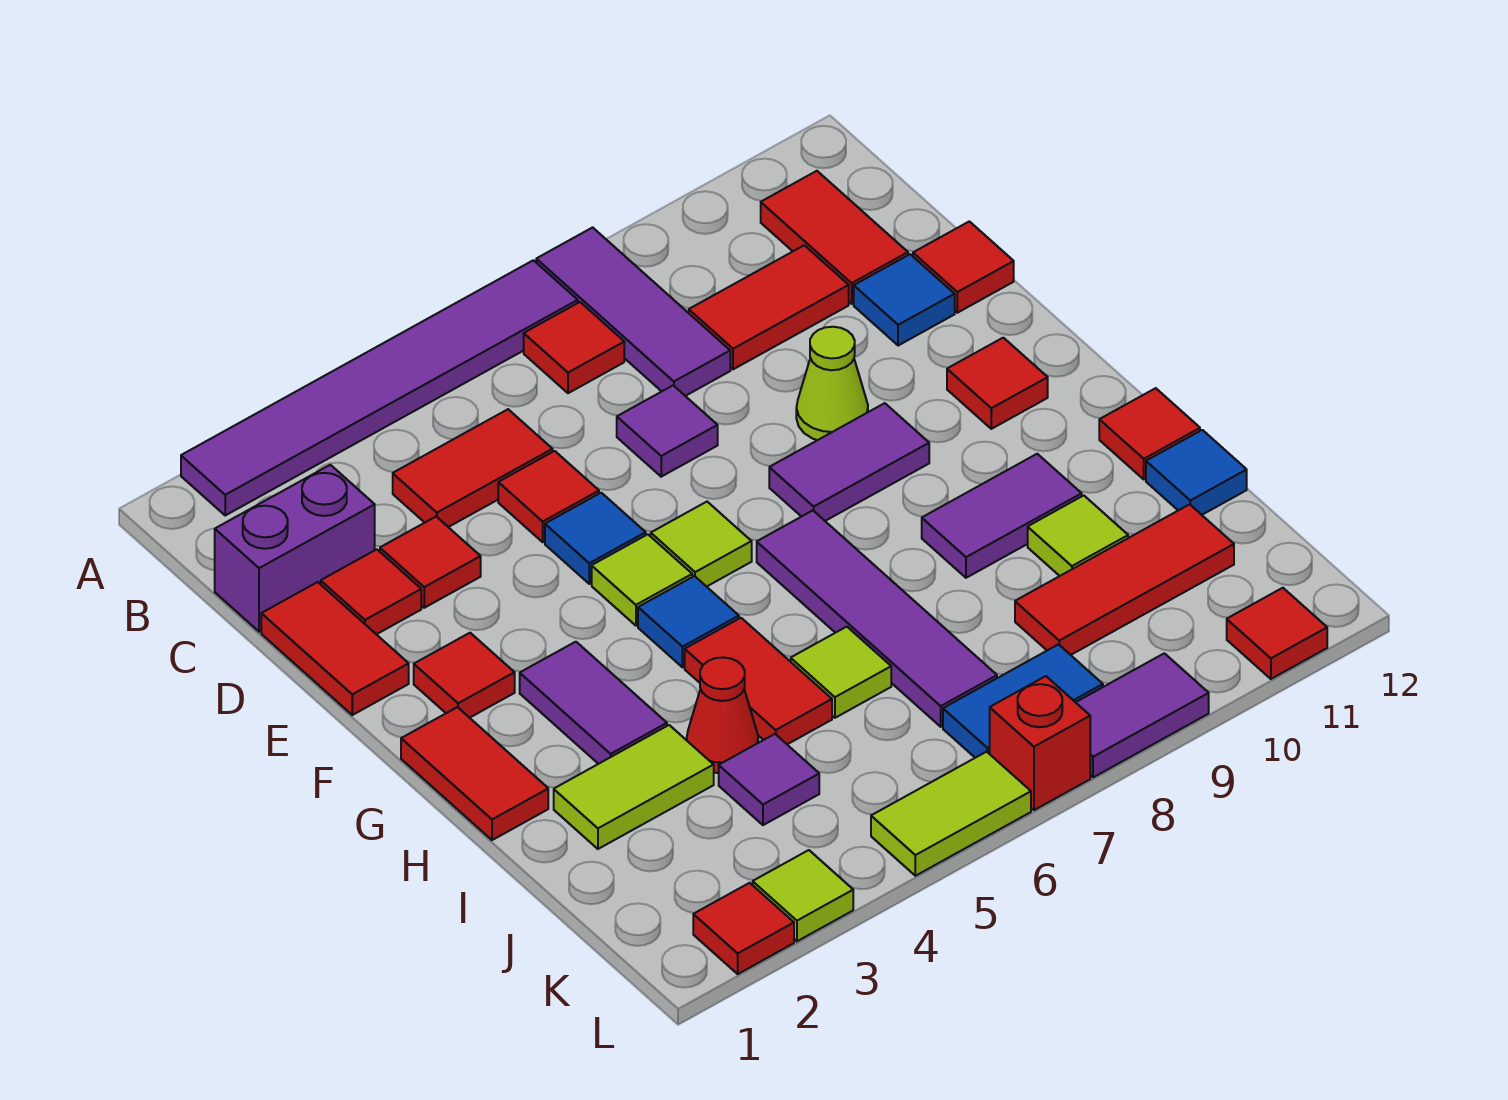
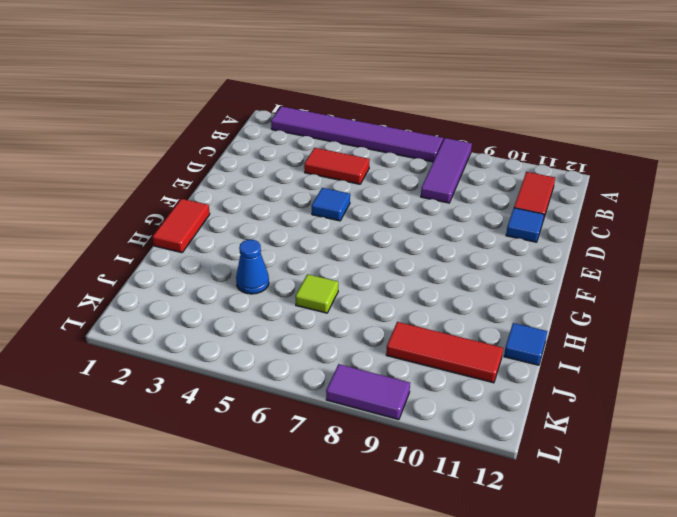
blue cone I4 level 1 -> red cone I4 level 1
none -> red tile B7 level 1
none -> purple brick C1:C2 level 1
none -> red tile C9:C10 level 1
none -> red tile D1:E1 level 1

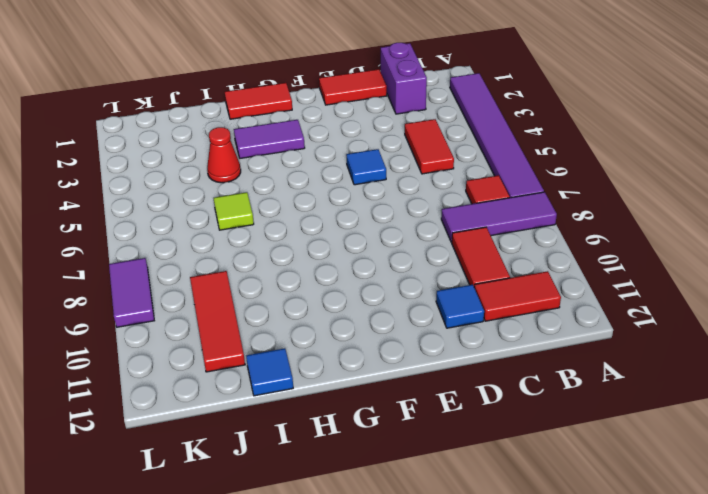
none -> red tile D2 level 1
none -> red tile D3 level 1
none -> red tile D5 level 1
none -> purple tile D7 level 1

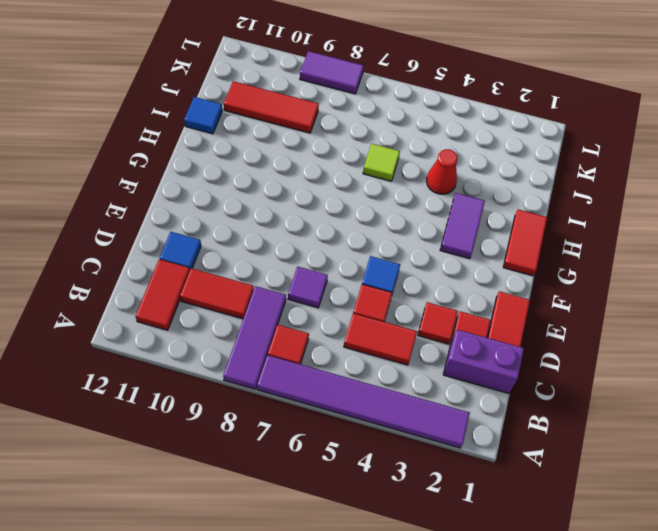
none -> red tile D12 level 1
none -> lime cone E9 level 1
none -> red tile F2 level 1
none -> lime tile F5 level 1

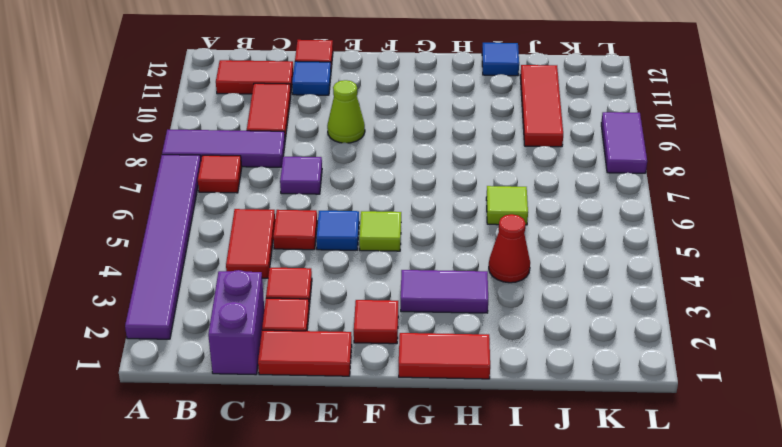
none -> lime tile F6 level 1
none -> purple tile F8:F9 level 1
none -> red tile F11 level 1
none -> blue tile G5 level 1

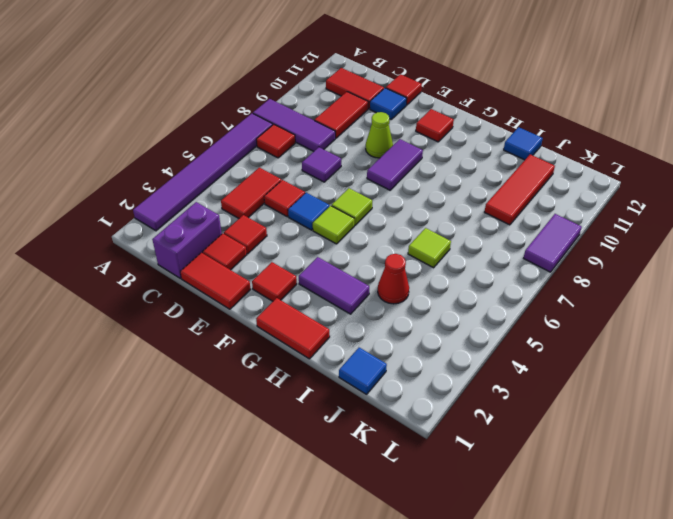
blue tile J1 level 1 -> blue tile G5 level 1
none -> purple tile G7:J7 level 1
none -> red tile H5:I5 level 1
none -> purple tile H9:H10 level 1
none -> red tile H12 level 1

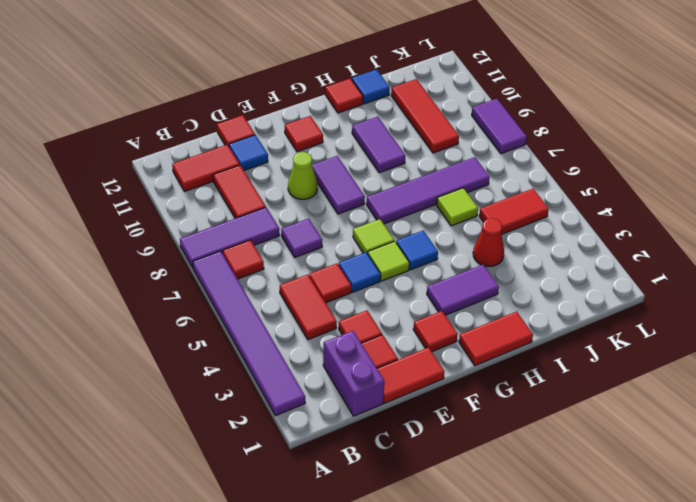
red tile J5:K5 level 1 -> red tile H5:I5 level 1
none -> lime tile I2:I3 level 1
none -> lime tile I10 level 1
none -> purple tile J4 level 1
none -> blue tile K7:K8 level 1

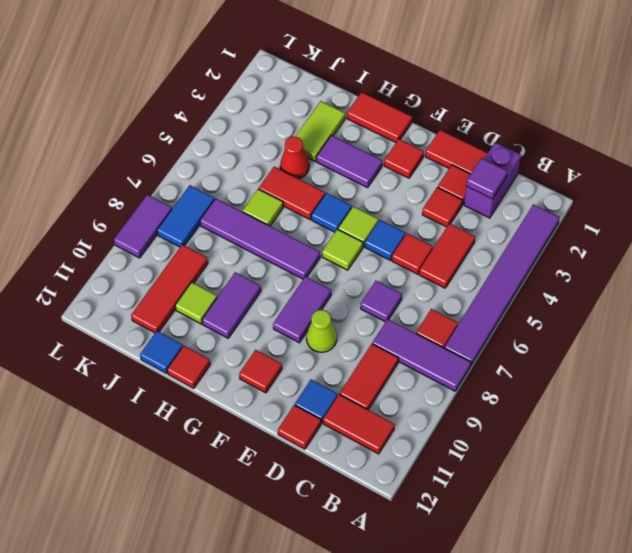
purple tile C2 level 2 -> purple tile J4 level 1
none -> red tile L2 level 1
none -> lime tile L3 level 1
none -> lime tile L5:L6 level 1
none -> red brick L7 level 1

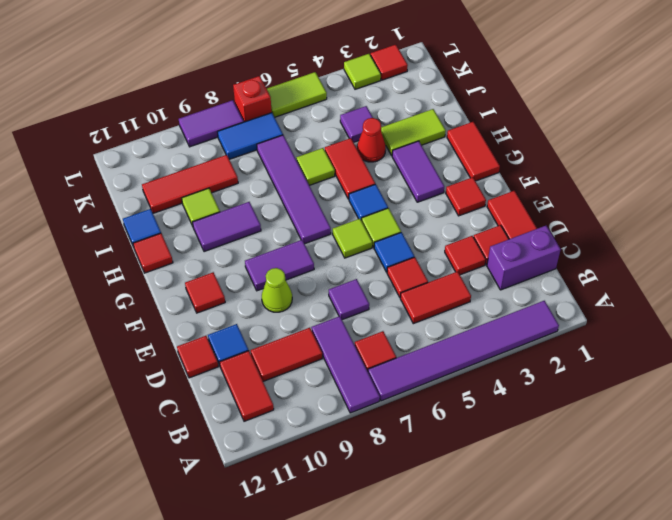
none -> red tile L11 level 1

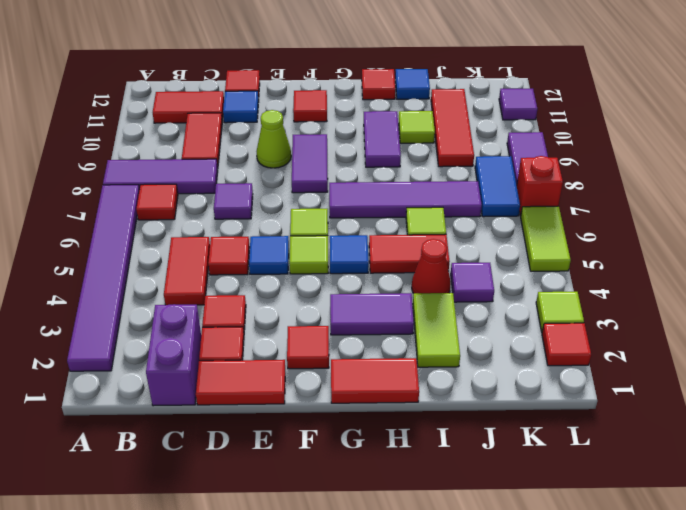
purple tile L11 level 1 -> red tile L11 level 1

